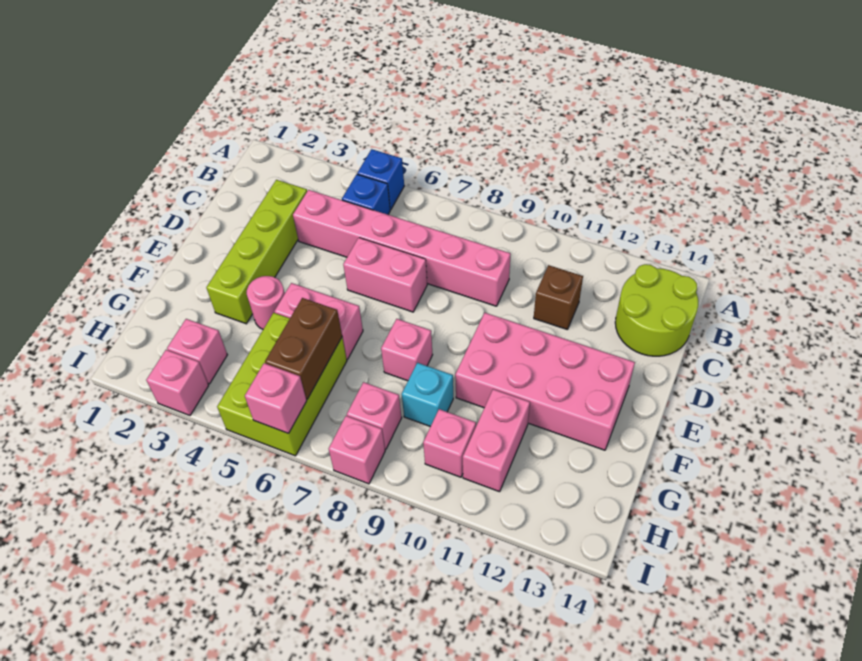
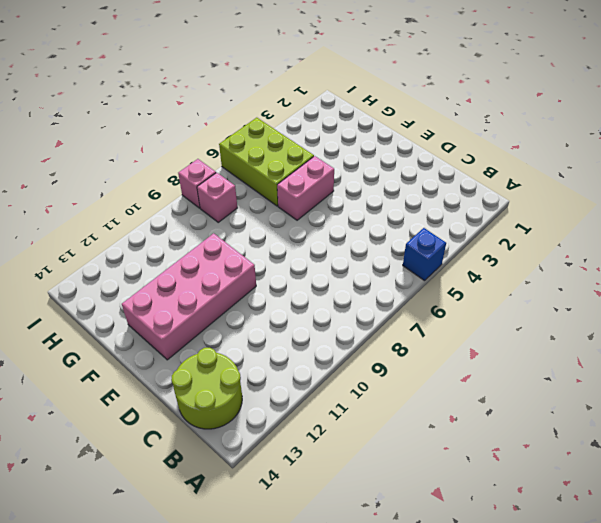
none -> blue brick B5 level 1
none -> lime brick C3:F3 level 1
none -> pink brick C4:C9 level 1

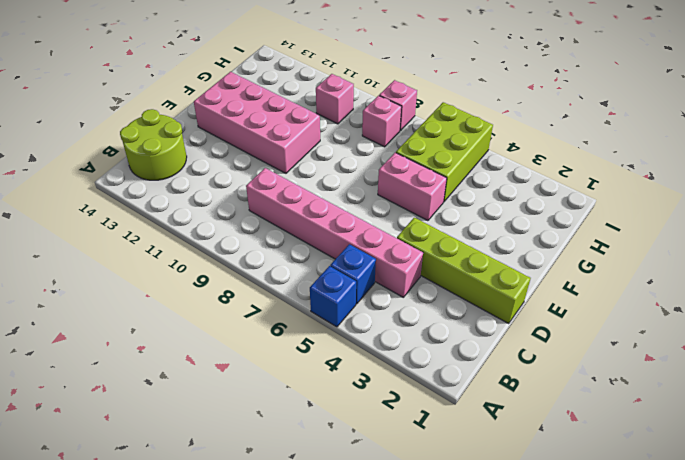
lime brick D1:D4 level 1 -> lime brick C3:F3 level 1
none -> brown brick C11 level 1
none -> pink brick D6:D7 level 1
none -> pink round brick F4 level 1

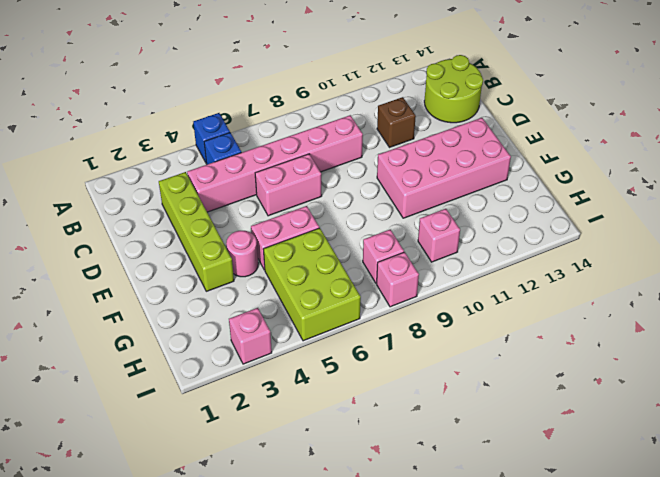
none -> pink brick F8 level 1
none -> cyan brick G9 level 1
none -> pink brick G11:H11 level 1

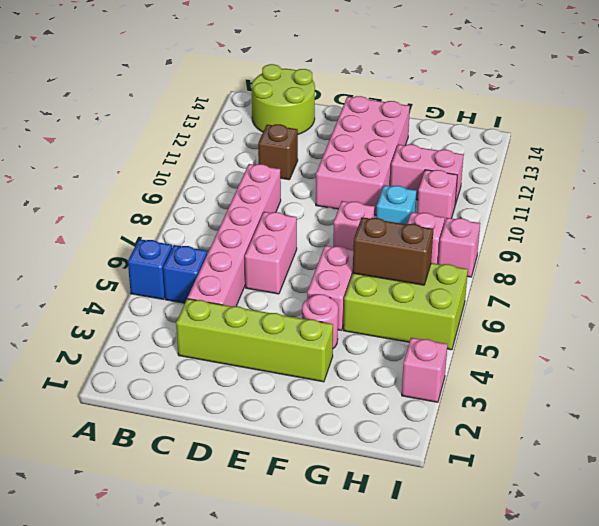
none -> pink brick H3 level 1
none -> pink brick I6 level 2

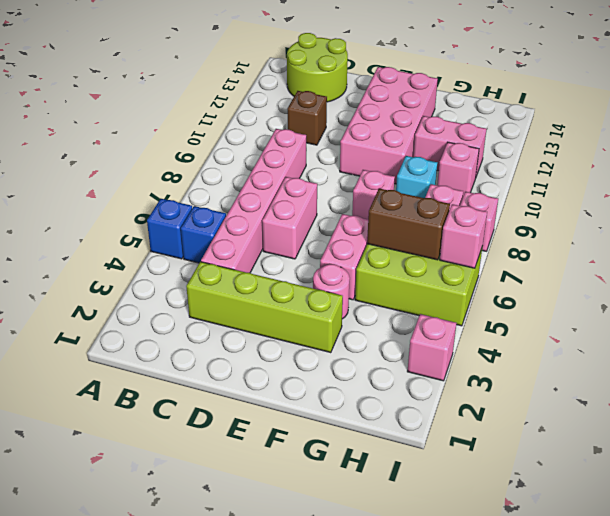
none -> pink brick H3 level 1

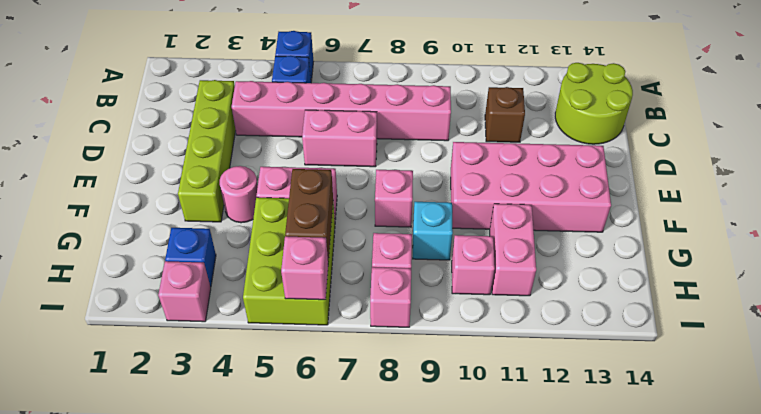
blue brick H3 level 1 -> pink brick H3 level 1

